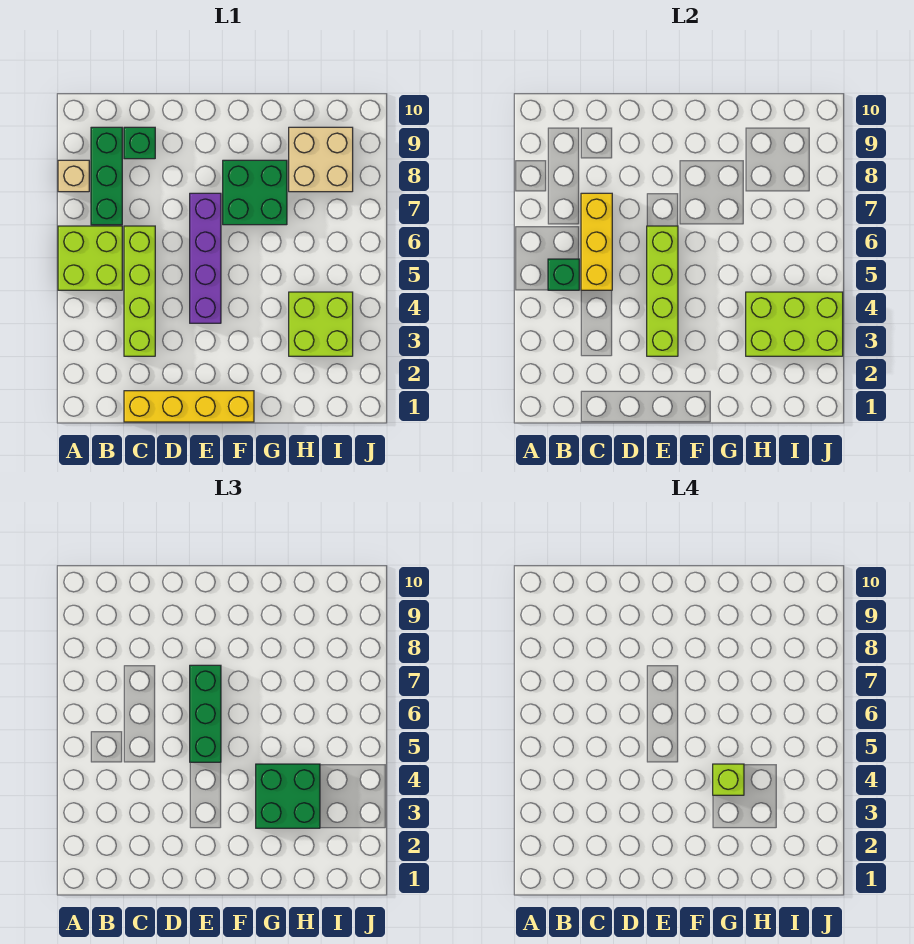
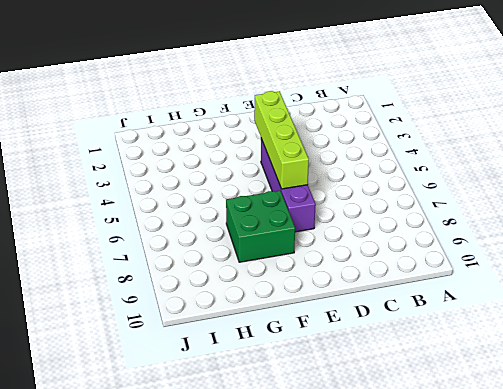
none -> lime brick A5:B6 level 1
none -> tan brick A8 level 1
none -> green brick B7:B9 level 1

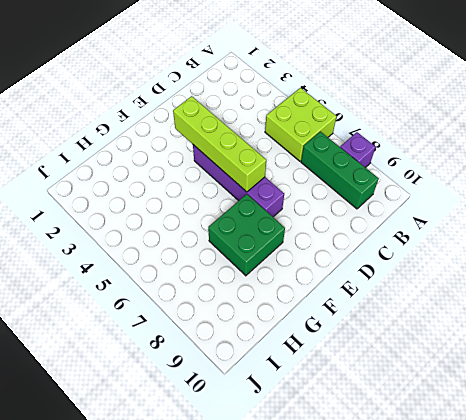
purple brick A8 level 1 -> tan brick A8 level 1
none -> yellow brick C1:F1 level 1
none -> lime brick C3:C6 level 1
none -> green brick C9 level 1

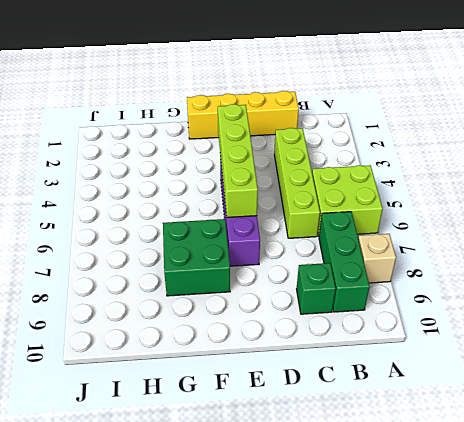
none -> lime brick H3:I4 level 1
none -> tan brick H8:I9 level 1
none -> green brick B5 level 2

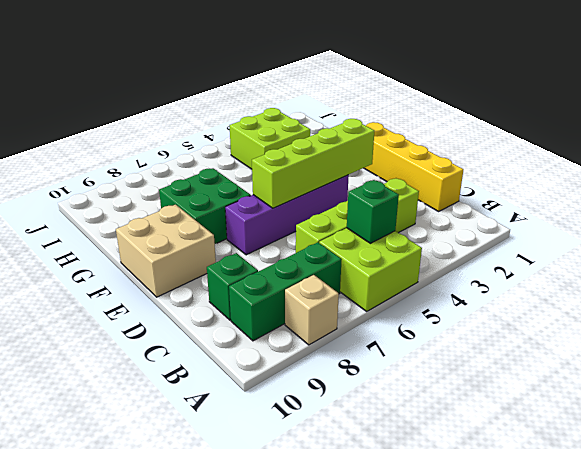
tan brick E9:F10 level 1 -> tan brick H8:I9 level 1
none -> yellow brick C5:C7 level 2
none -> lime brick H3:J4 level 2
none -> green brick E5:E7 level 3

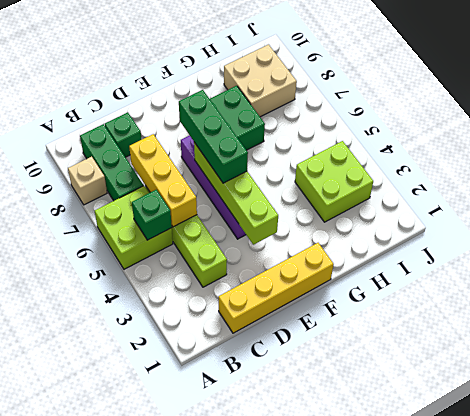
none -> lime brick H3:J4 level 2
none -> green brick G3:H4 level 3
none -> lime brick G4 level 4

